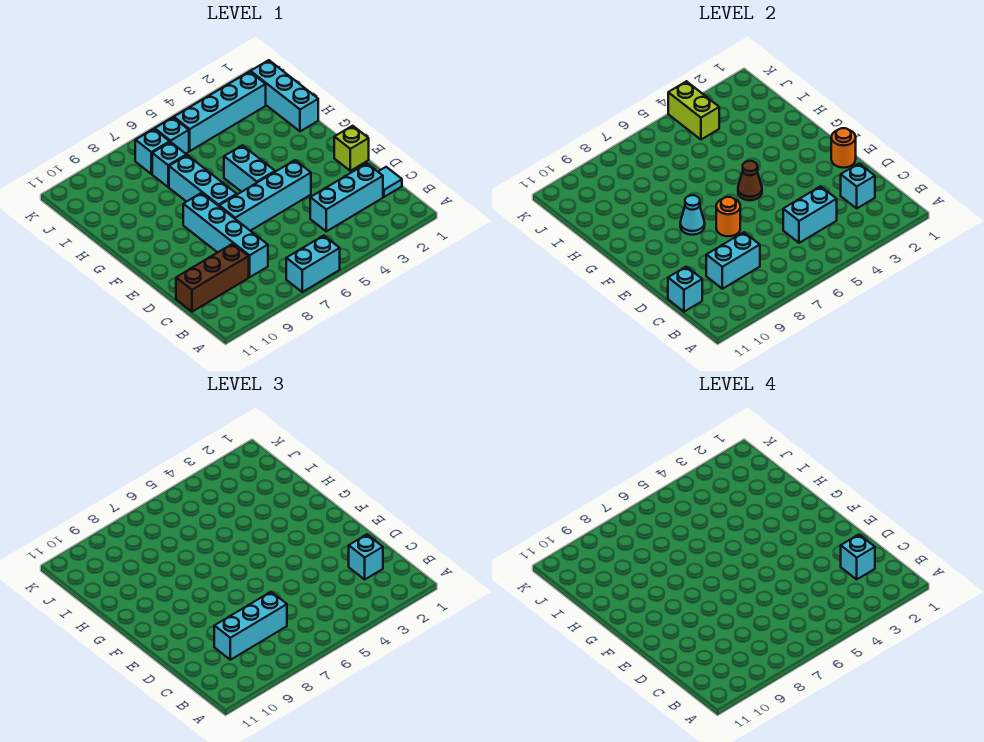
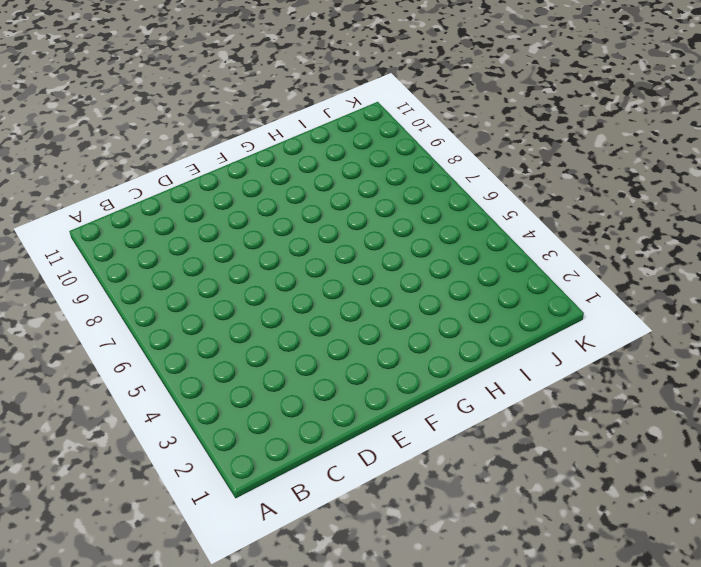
none -> cyan brick A6:A7 level 1
none -> cyan tile C1 level 1
none -> cyan brick C2:C4 level 1

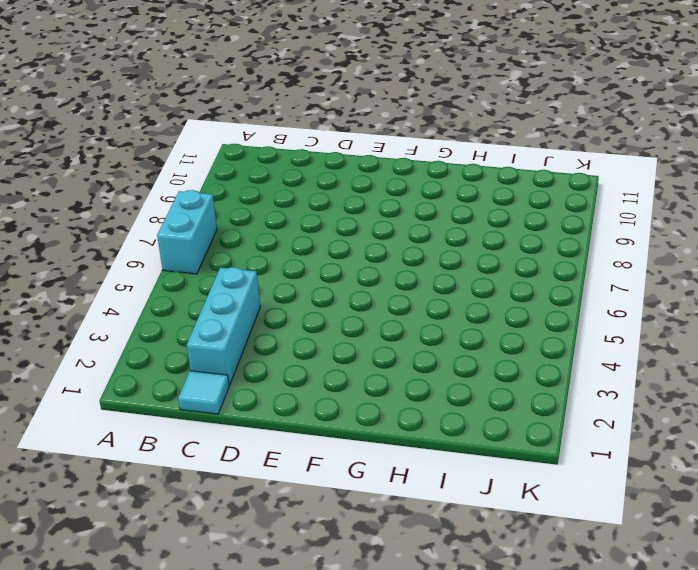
none -> cyan brick C8:F8 level 1
none -> brown brick C9:C11 level 1
none -> lime brick E1 level 1

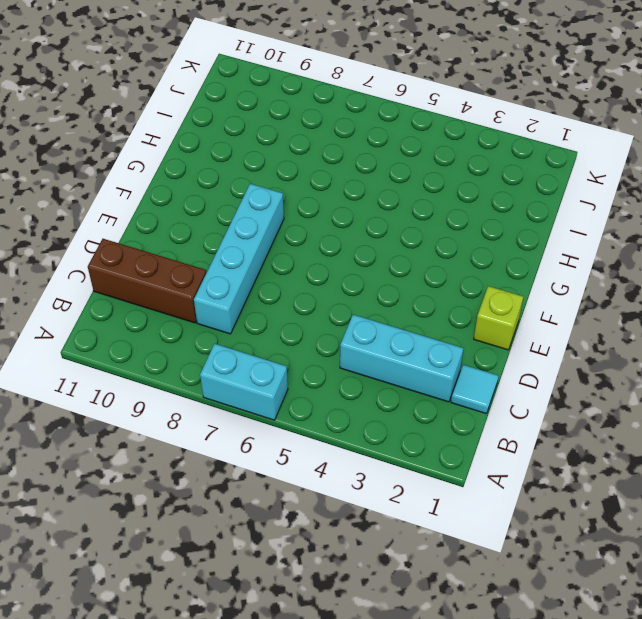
none -> cyan brick E4:E7 level 1
none -> cyan brick F5:G5 level 1
none -> cyan brick F7:H7 level 1

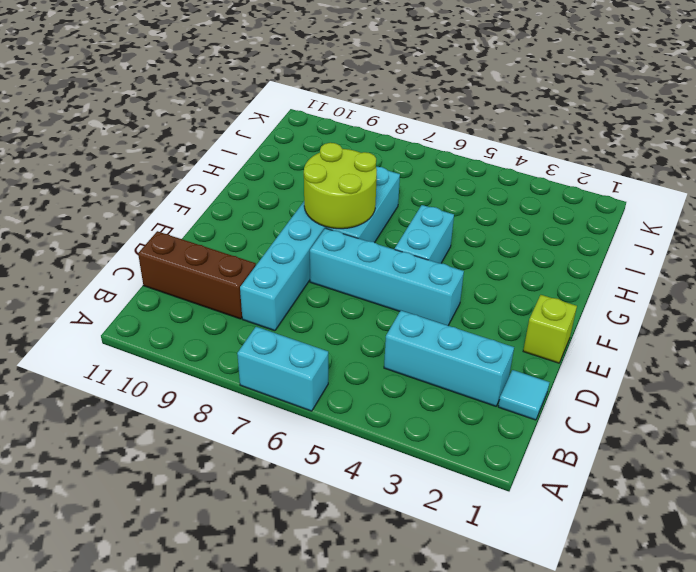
lime round brick F7:G8 level 2 -> cyan cone F8 level 2
none -> cyan brick H1:J1 level 1
none -> cyan brick I7 level 1
none -> cyan brick J2:J5 level 1

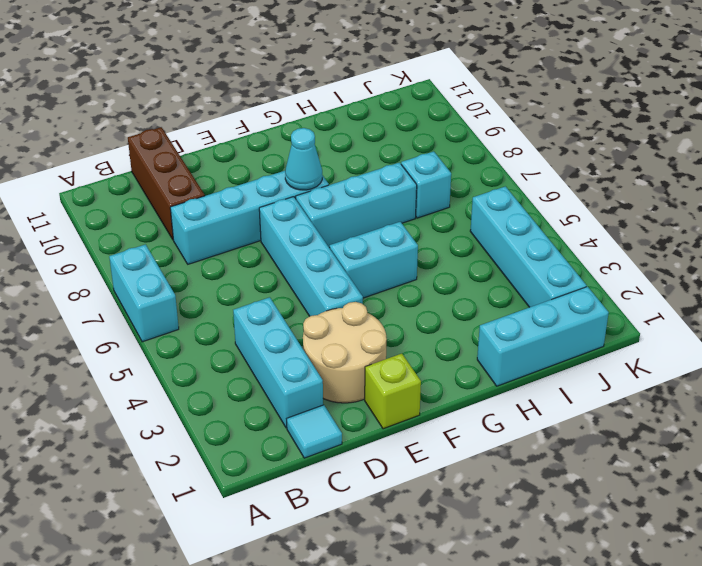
tan round brick D2:E3 level 1 -> none
none -> cyan brick J6 level 1
none -> cyan brick J7 level 1
none -> cyan brick C2 level 2

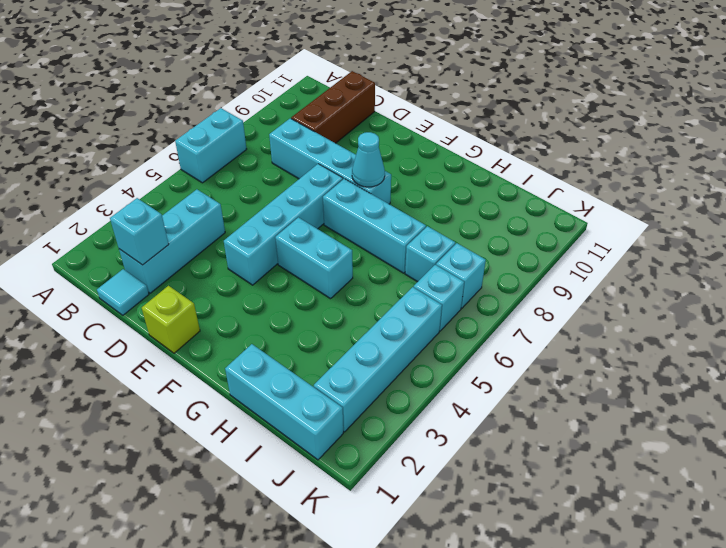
none -> cyan brick C4:C5 level 2
none -> cyan brick C8:C9 level 2
none -> cyan brick C11 level 2

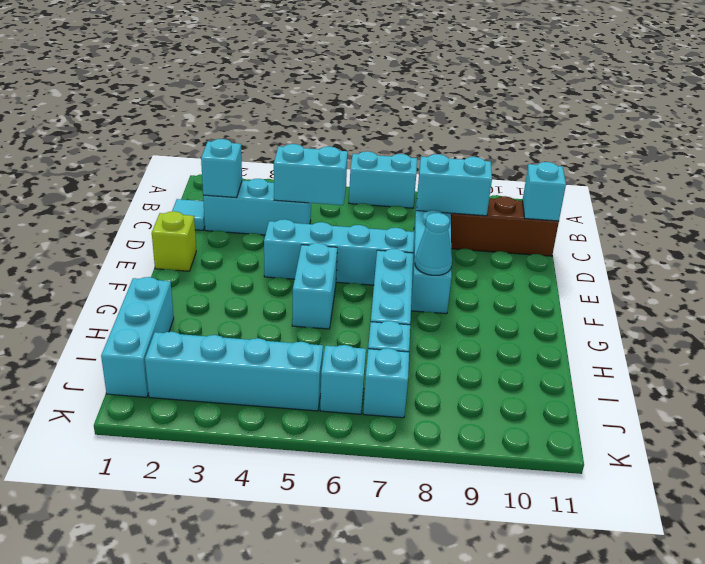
none -> orange round brick E1 level 2
none -> orange round brick E7 level 2
none -> brown cone F5 level 2

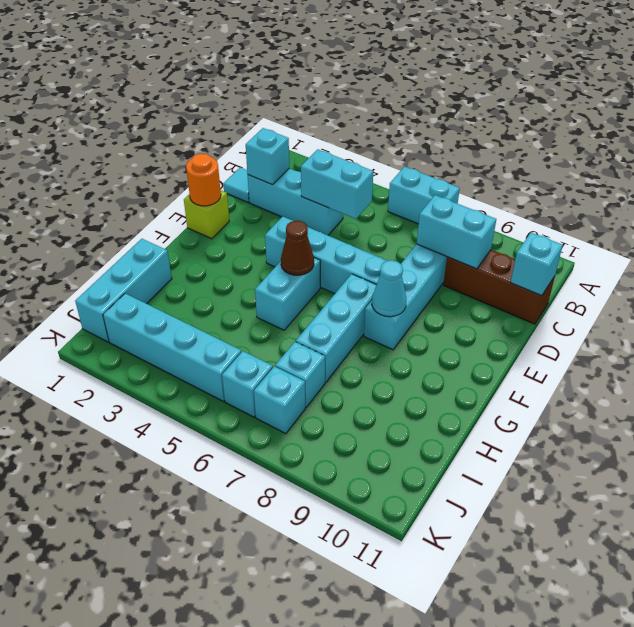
none -> orange round brick E7 level 2
none -> lime brick J4:K4 level 2
none -> cyan brick C2 level 3

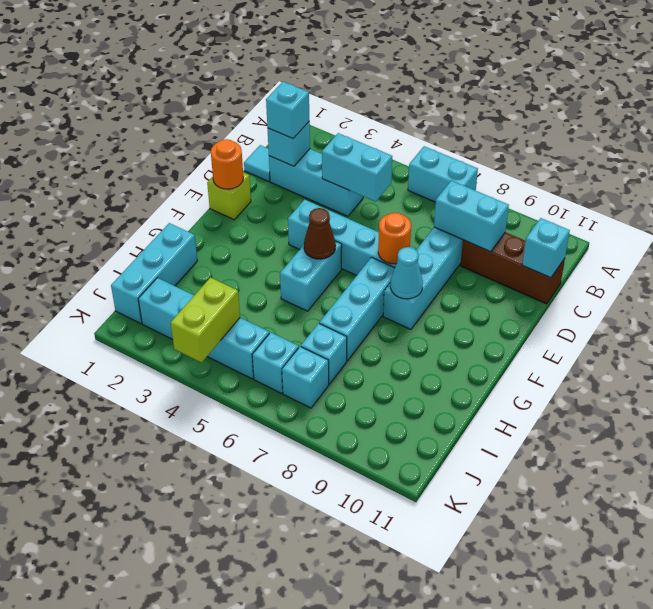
none -> cyan brick C7:C9 level 3
none -> cyan brick C2 level 4

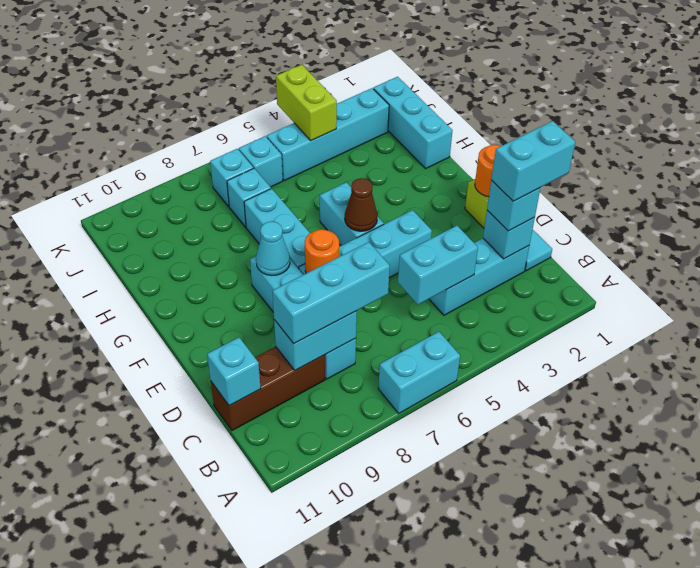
cyan brick C1:C2 level 4 -> cyan brick C2 level 4

